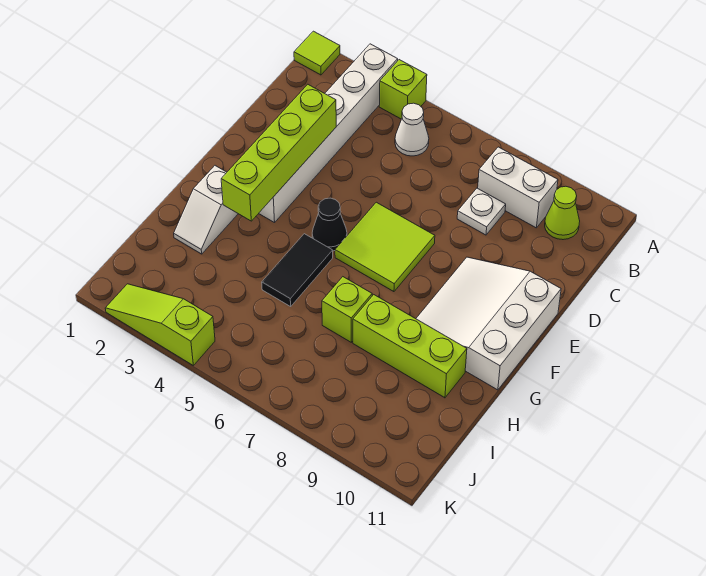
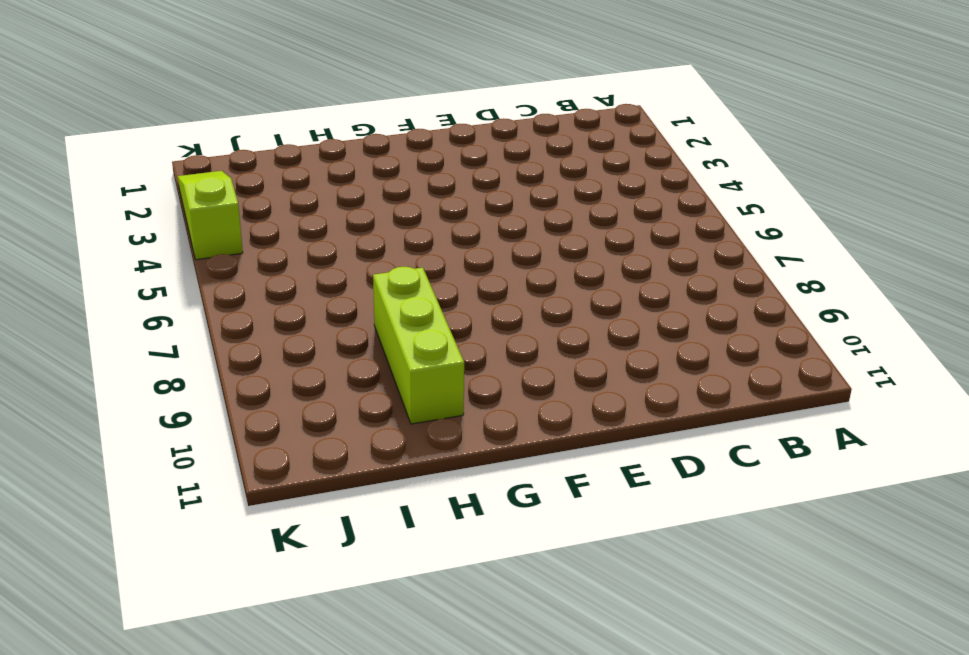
none -> lime tile A1 level 1
none -> white brick A3:F3 level 1
none -> lime brick A4 level 1

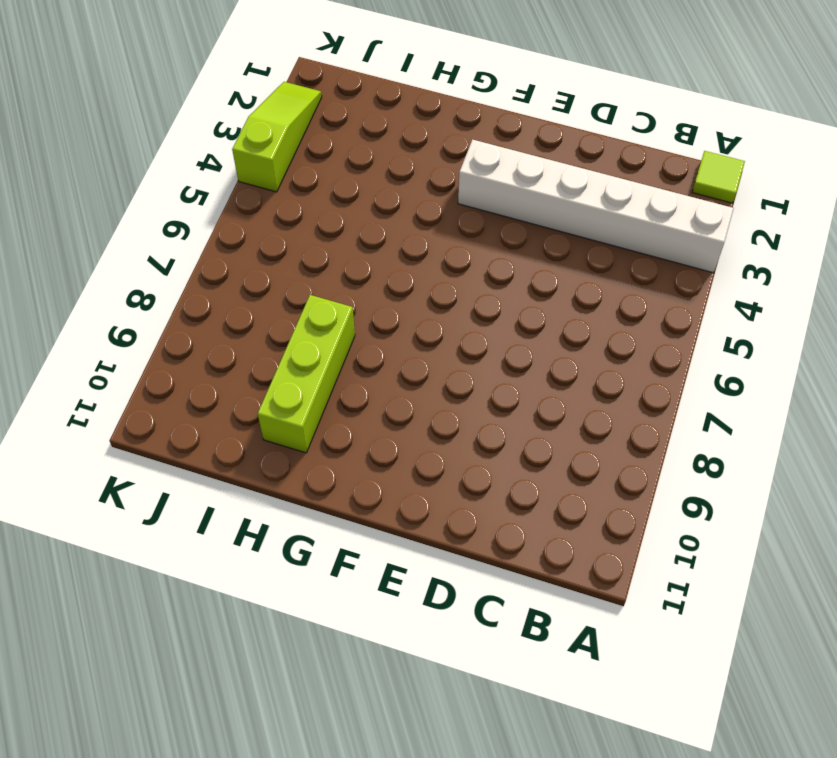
none -> lime brick A4 level 1
none -> white cone B5 level 1
none -> white brick B8:B9 level 1

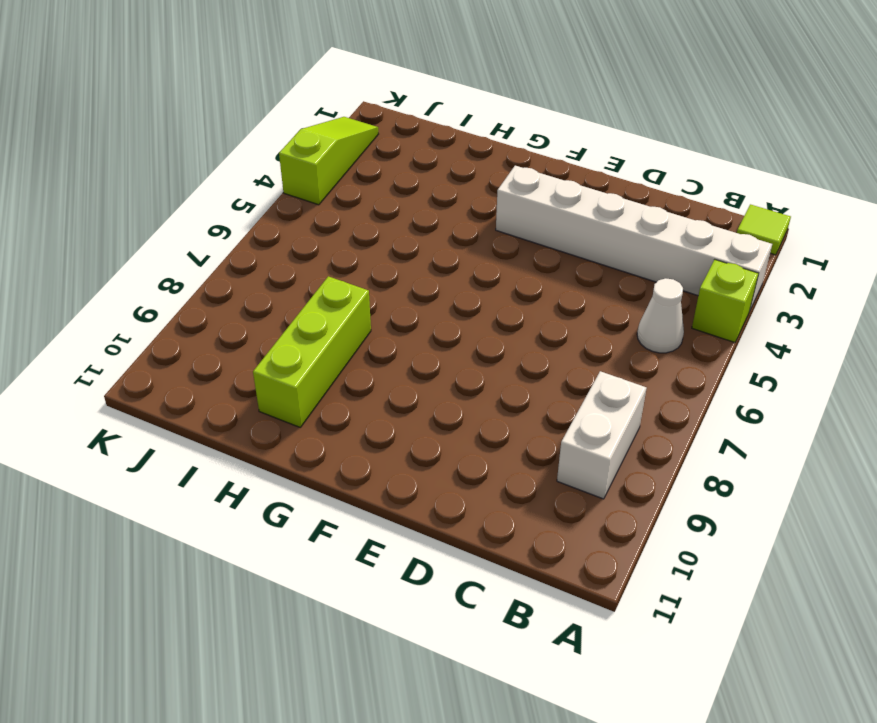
none -> lime cone B10 level 1
none -> white plate C8 level 1
none -> lime tile E6:F7 level 1

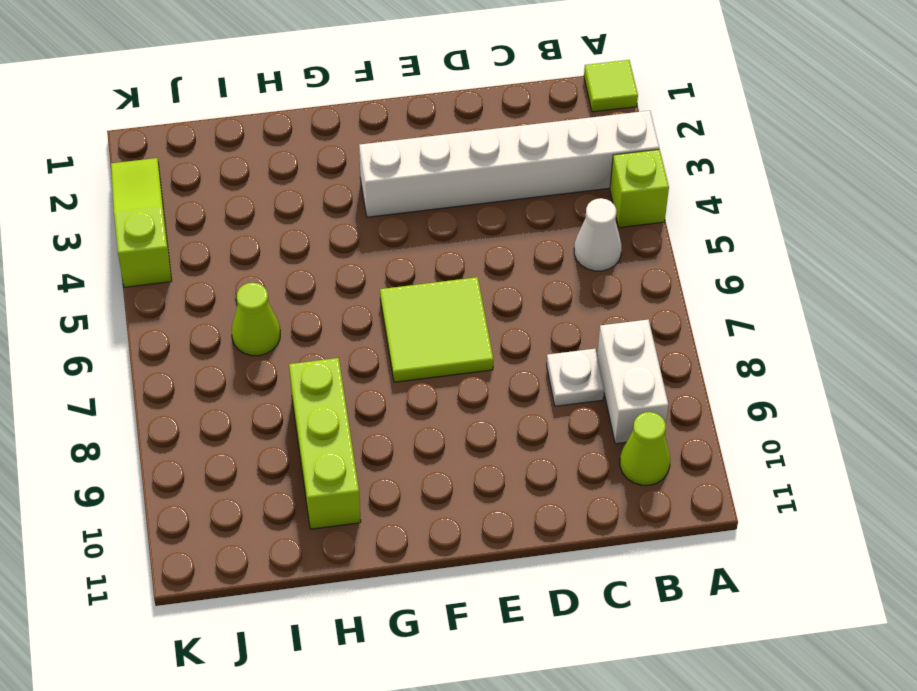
lime cone I6 level 1 -> none
none -> white slope E9:G11 level 1 top 11
none -> black cone F5 level 1
none -> white slope G2:H2 level 1 top G

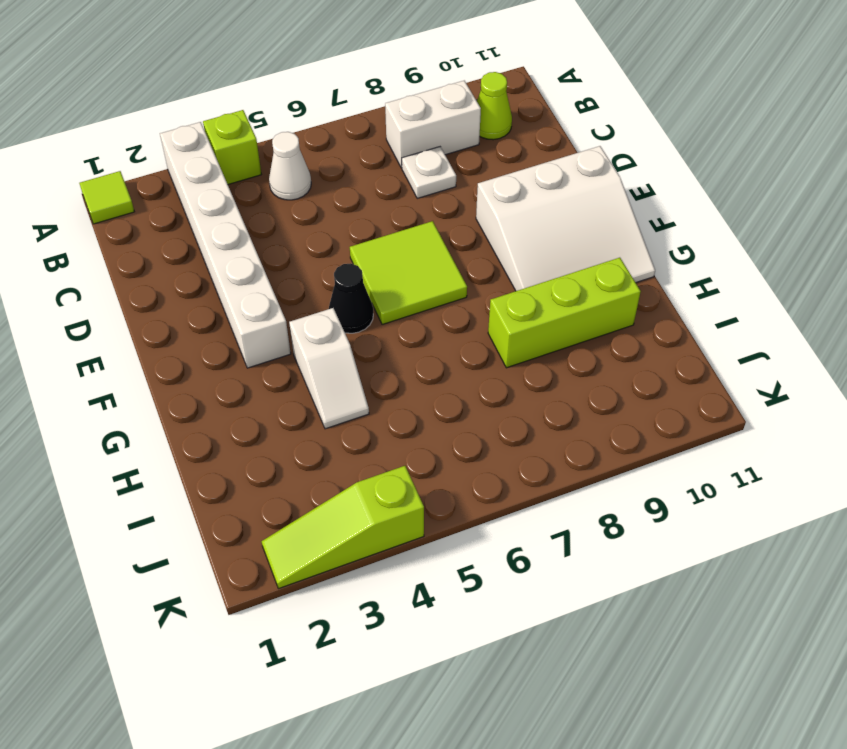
white slope E9:G11 level 1 top E -> white slope E9:G11 level 1 top 11
white slope G4:H4 level 1 top G -> white slope G2:H2 level 1 top G
none -> black tile G5:H5 level 1
none -> lime brick H7 level 1
none -> lime brick D3:G3 level 2

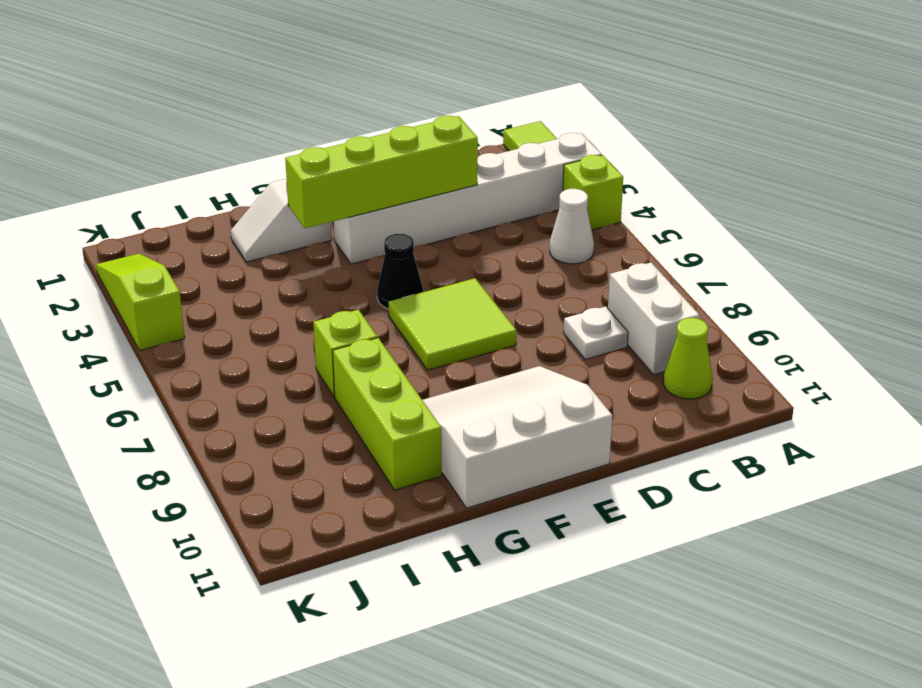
none -> black tile G5:H5 level 1

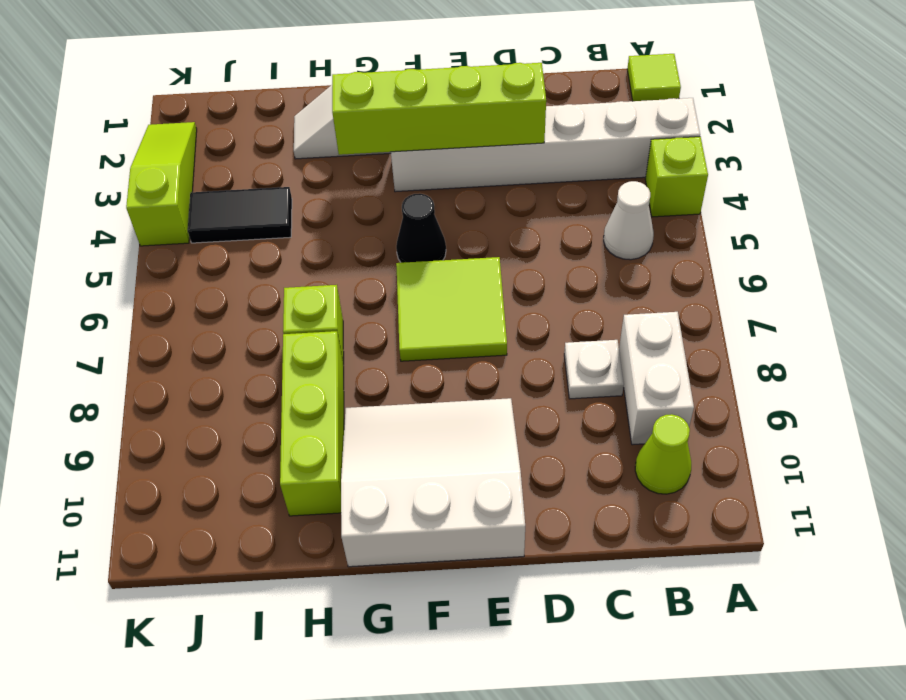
black tile I4:J4 level 1 -> black tile G5:H5 level 1

